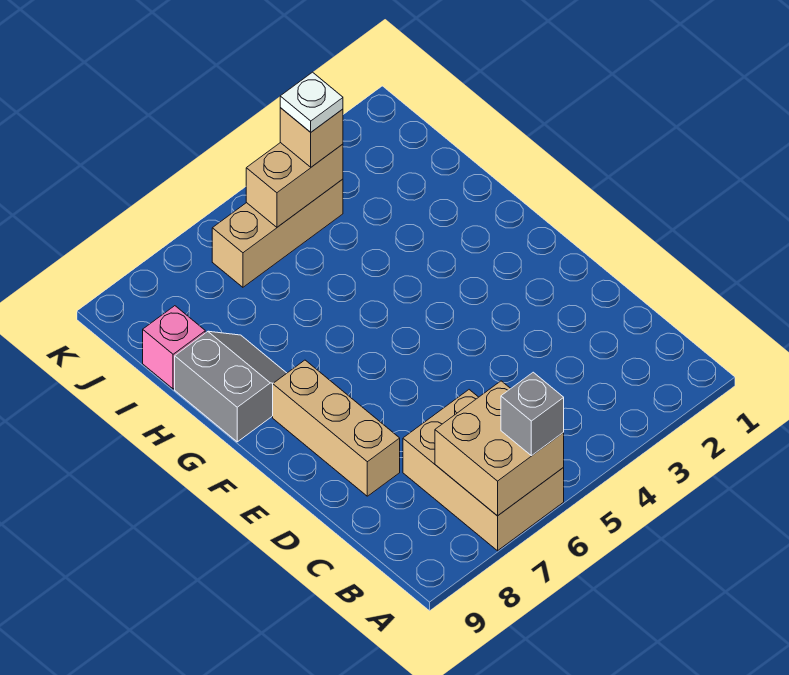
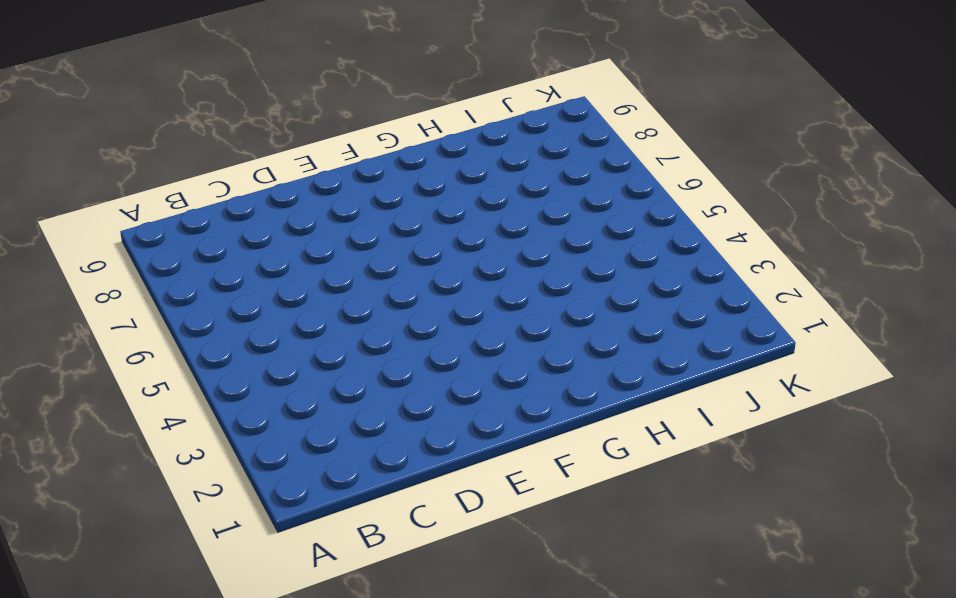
none -> tan brick A6:C7 level 1
none -> tan brick D8:F8 level 1

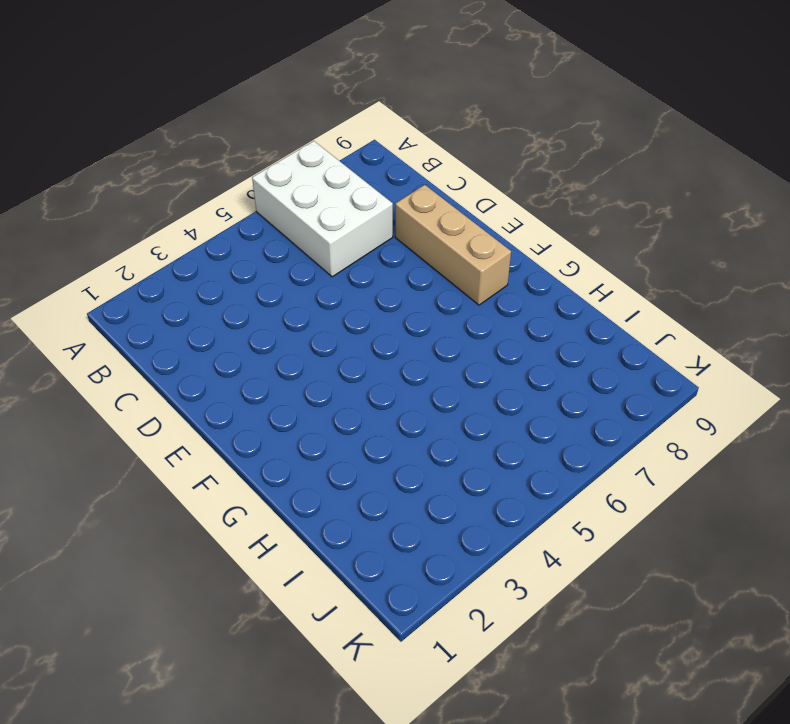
white brick A6:C7 level 1 -> tan brick A6:C7 level 1
none -> grey slope G8:H9 level 1 top 9
none -> pink brick I9 level 1

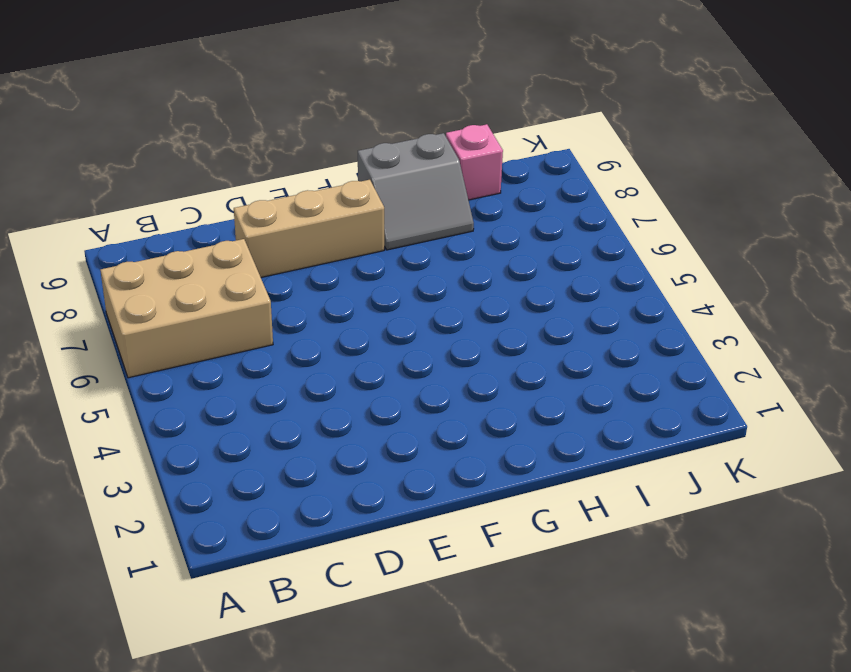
none -> tan brick J4:J6 level 1
none -> tan brick A6:B7 level 2

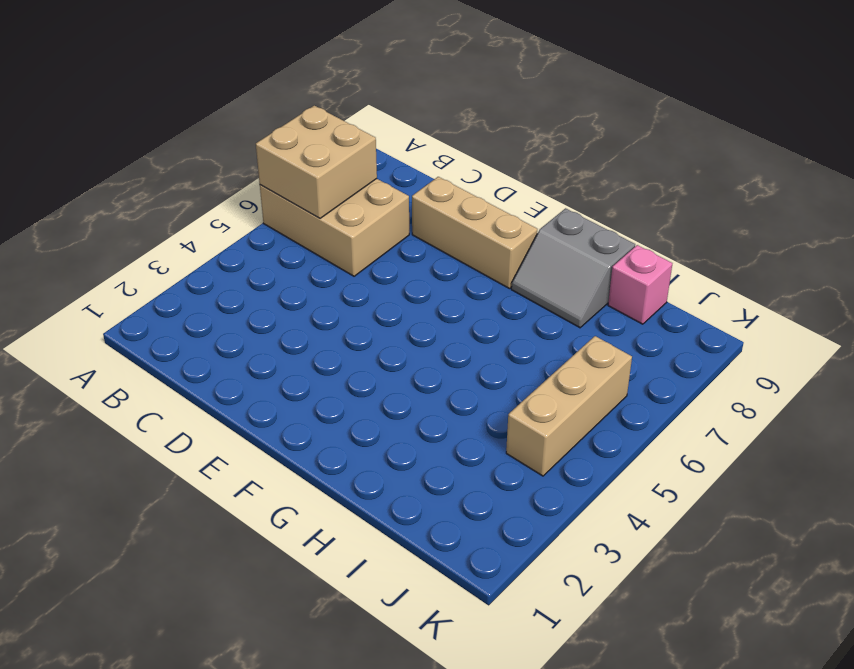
none -> tan brick J4:J5 level 2
none -> grey brick A6 level 3

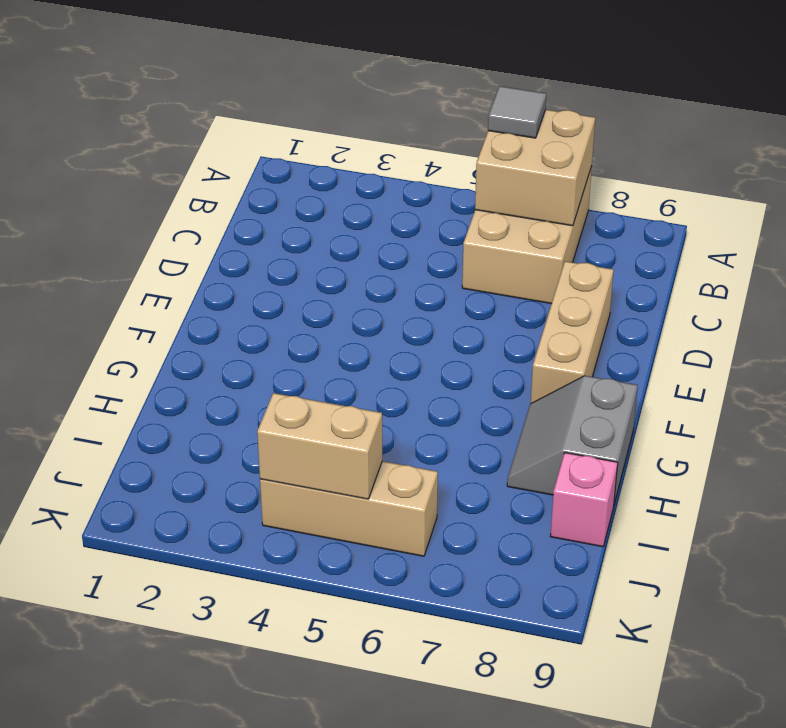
grey tile A6 level 3 -> grey brick A6 level 3
none -> tan brick J4 level 3
none -> white plate J4 level 4

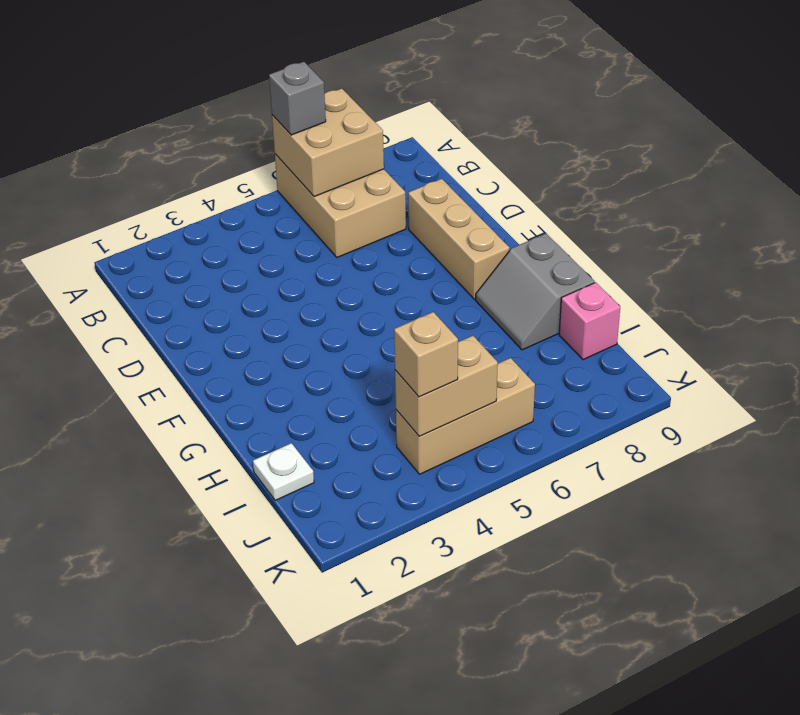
white plate I1 level 1 -> white plate J4 level 4

